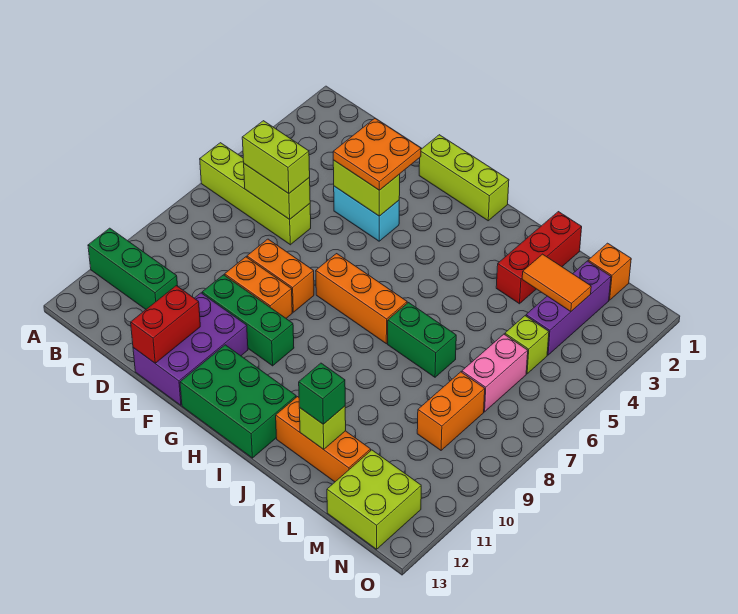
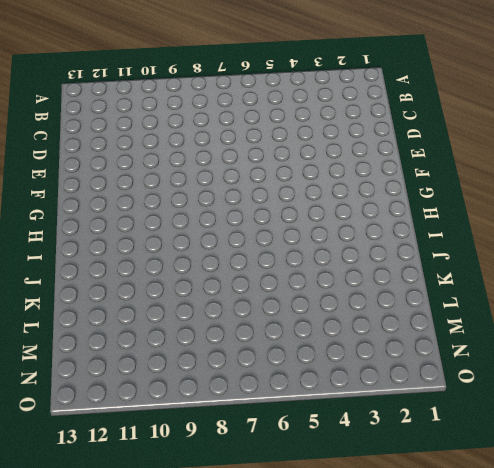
none -> lime brick A6:D6 level 1
none -> green brick A11:C11 level 1
none -> cyan brick E4:F4 level 1

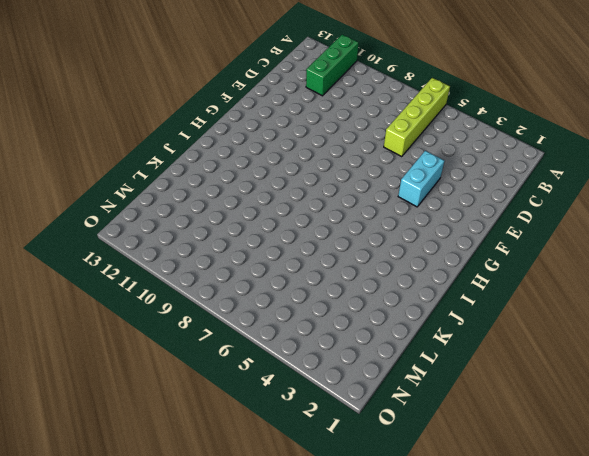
none -> orange brick E8:F8 level 1
none -> orange brick E9:F9 level 1
none -> green brick E10:G10 level 1

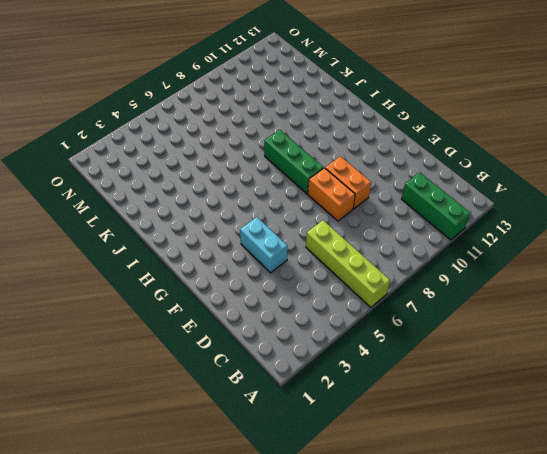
green brick G8:I8 level 1 -> green brick E10:G10 level 1
none -> purple brick E11:F13 level 1
none -> lime brick F1:H1 level 1
none -> orange brick G7:I7 level 1

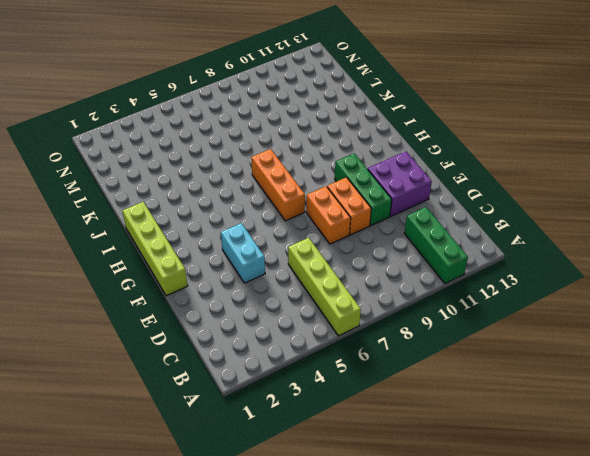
purple brick E11:F12 level 1 -> purple brick E11:F13 level 1
lime brick F1:I1 level 1 -> lime brick F1:H1 level 1
none -> green brick G12:I13 level 1
none -> green brick J7:K7 level 1
none -> orange brick J12:L12 level 1

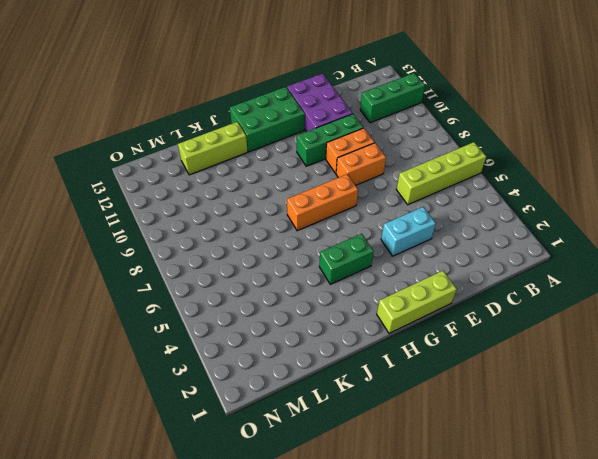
green brick H4:I4 level 1 -> green brick J7:K7 level 1
lime brick J12:L12 level 1 -> orange brick J12:L12 level 1
none -> red brick K1:K3 level 1
none -> orange brick M1 level 1
none -> purple brick M2:M4 level 1

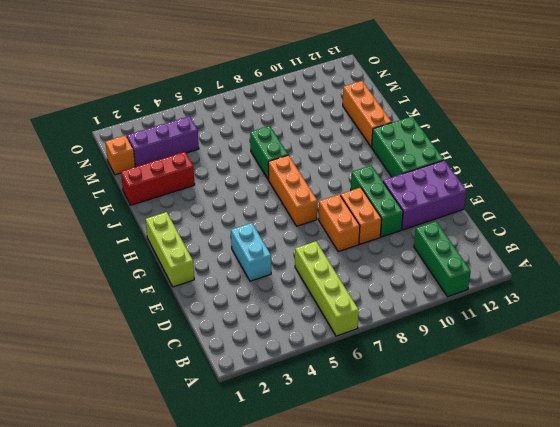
none -> lime brick M5 level 1
none -> pink brick M6:M7 level 1
none -> orange brick M8:M9 level 1

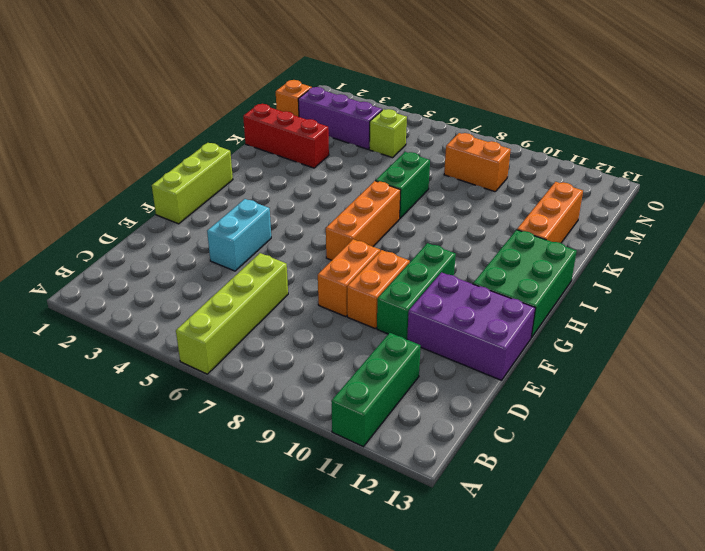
none -> pink brick M6:M7 level 1
none -> lime brick M12:N13 level 1
none -> lime brick C6:D6 level 2

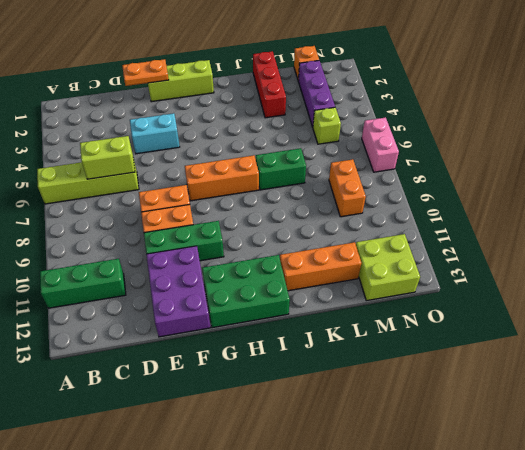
orange plate E1:F1 level 2 -> none
pink brick O6:O7 level 1 -> pink brick M6:M7 level 1
none -> lime brick E4:F4 level 2
none -> red brick E12:E13 level 2
none -> lime brick K12 level 2

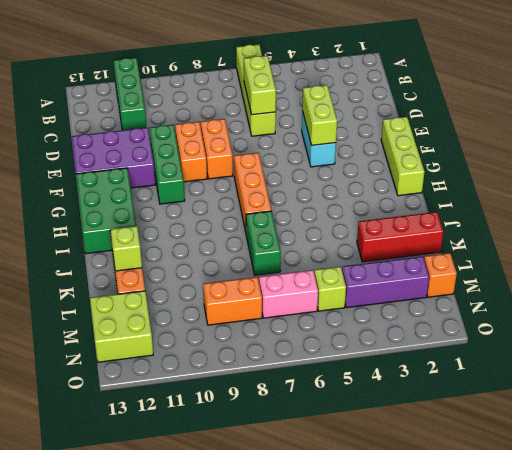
none -> red brick E12:E13 level 2
none -> orange tile L3:M3 level 2
none -> lime brick C6:D6 level 3

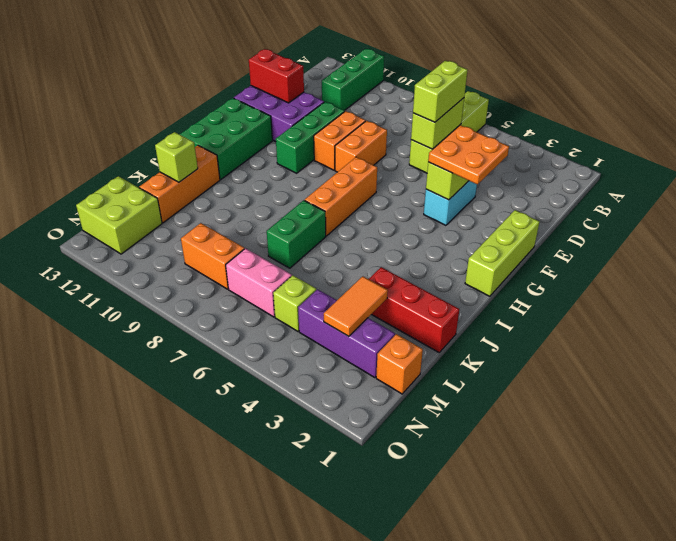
none -> green brick K12 level 3

